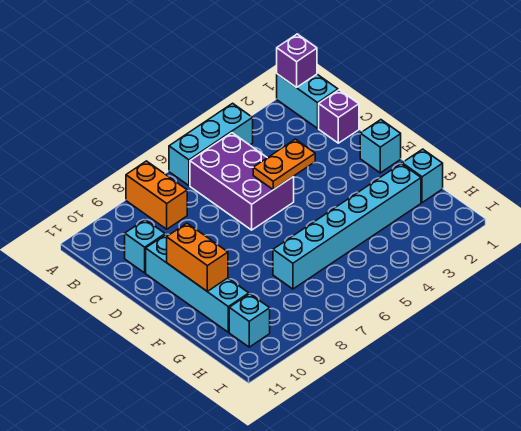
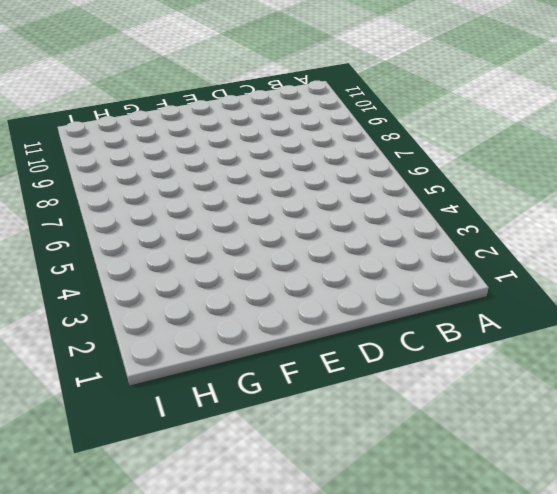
none -> cyan brick A1:B1 level 1
none -> cyan brick A4:A6 level 1
none -> orange brick A8:B8 level 1

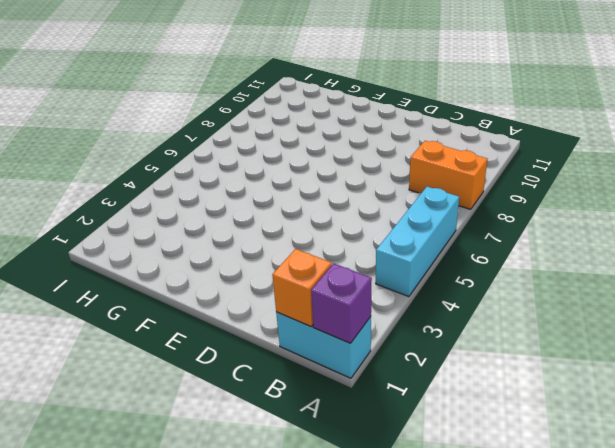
orange brick B1 level 2 -> none
none -> purple brick B5:D6 level 1
none -> purple brick C1 level 1
none -> cyan brick C10 level 1

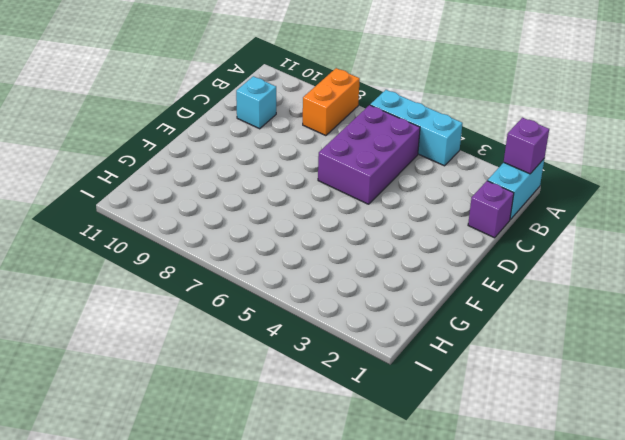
none -> cyan brick D10:G10 level 1
none -> cyan brick E1 level 1
none -> cyan brick G1 level 1

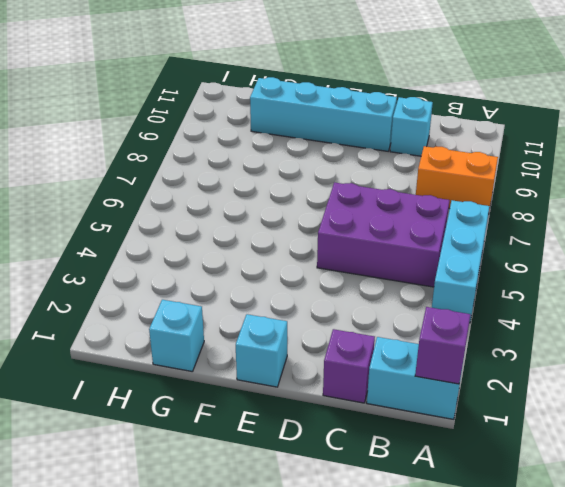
none -> cyan brick G2:G7 level 1
none -> cyan brick H10 level 1
none -> orange plate D4:D5 level 2

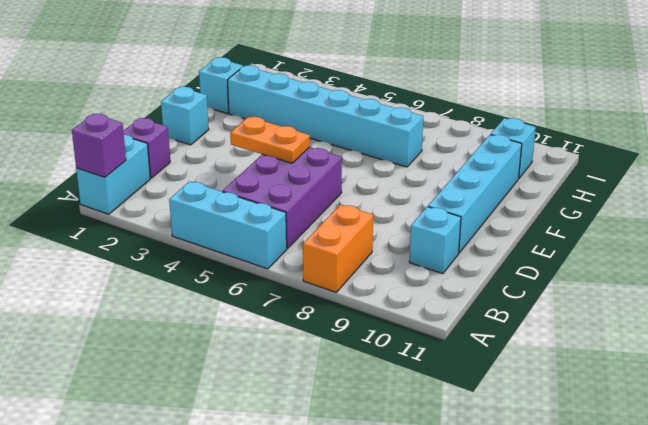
none -> orange brick E10:F10 level 2

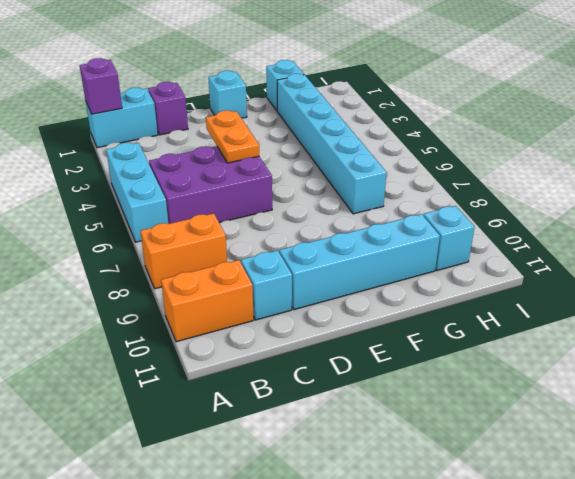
orange brick A10:B10 level 1 -> orange brick E10:F10 level 2

